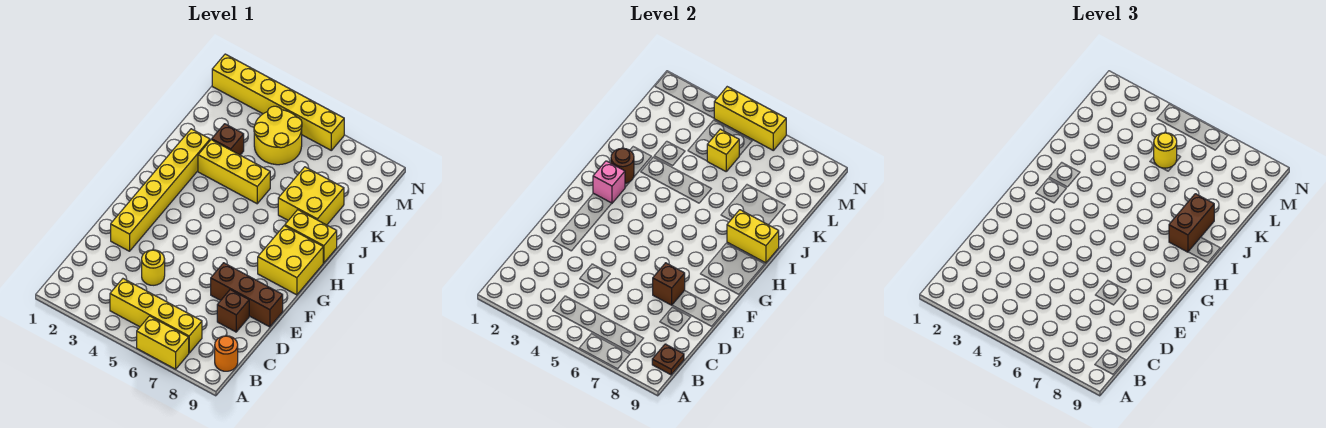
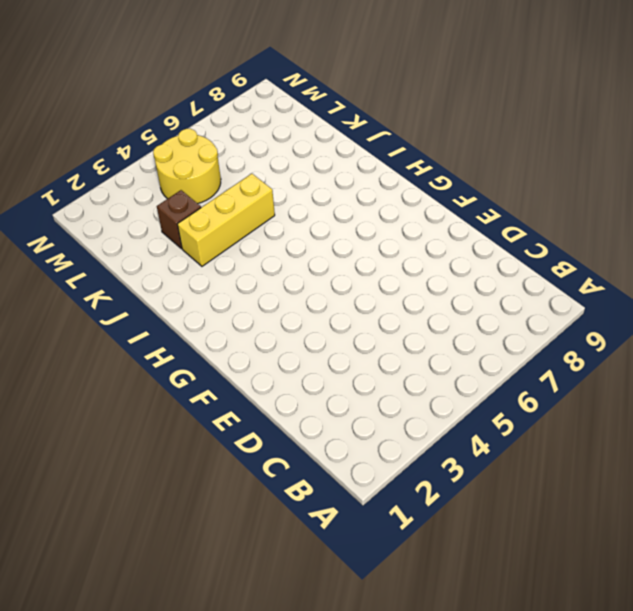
none -> yellow brick A6:A7 level 1
none -> yellow brick B4:B7 level 1
none -> orange round brick B9 level 1

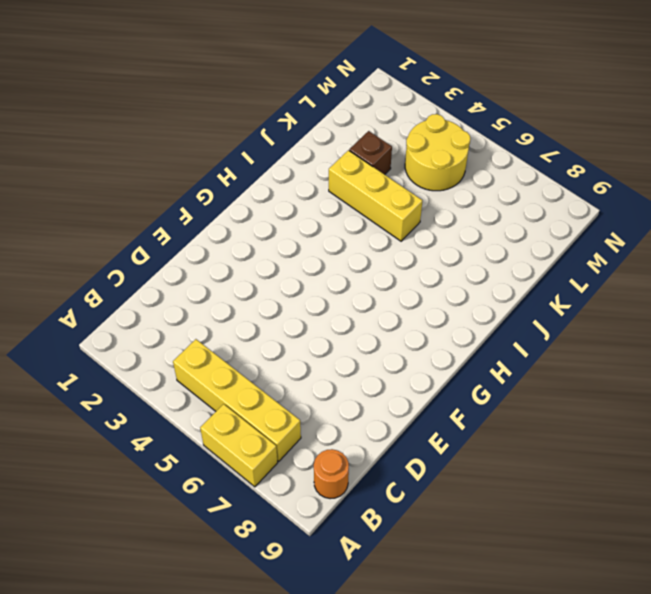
none -> yellow round brick D4 level 1
none -> brown brick D8 level 1
none -> yellow brick E2:J2 level 1

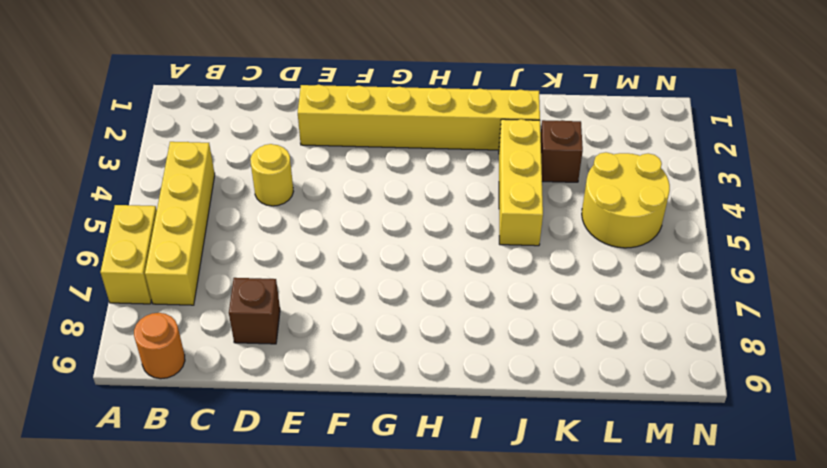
none -> brown brick E7:E9 level 1
none -> yellow brick G8:H9 level 1
none -> yellow brick I8:I9 level 1

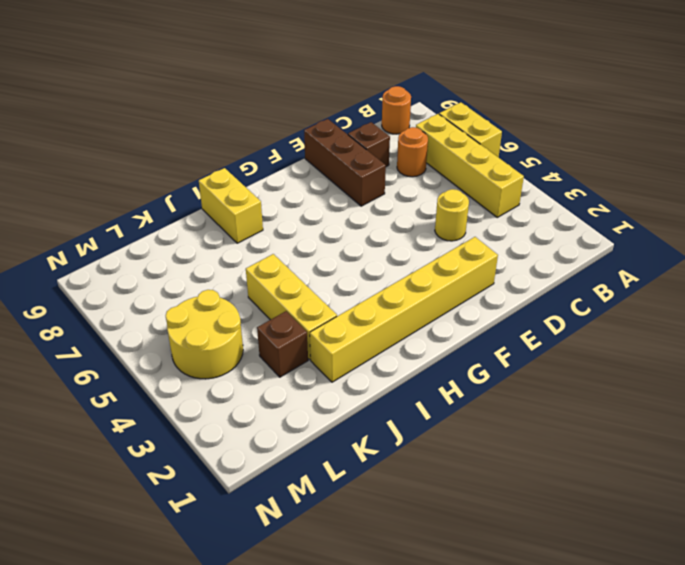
orange round brick C7 level 1 -> none
none -> yellow brick G8:H9 level 1
none -> yellow brick J7:K8 level 1
none -> yellow brick N1:N6 level 1

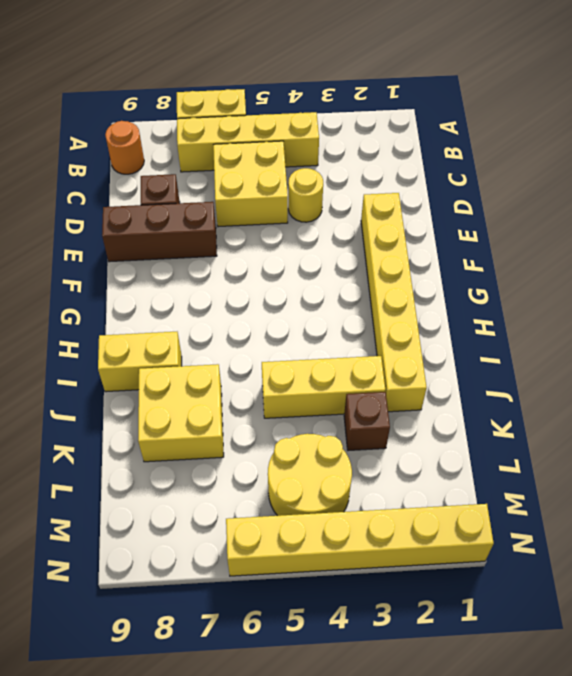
yellow brick C5:D6 level 1 -> yellow brick G8:H9 level 1
none -> brown plate B9 level 2
none -> brown brick E7 level 2
none -> pink brick H2 level 2

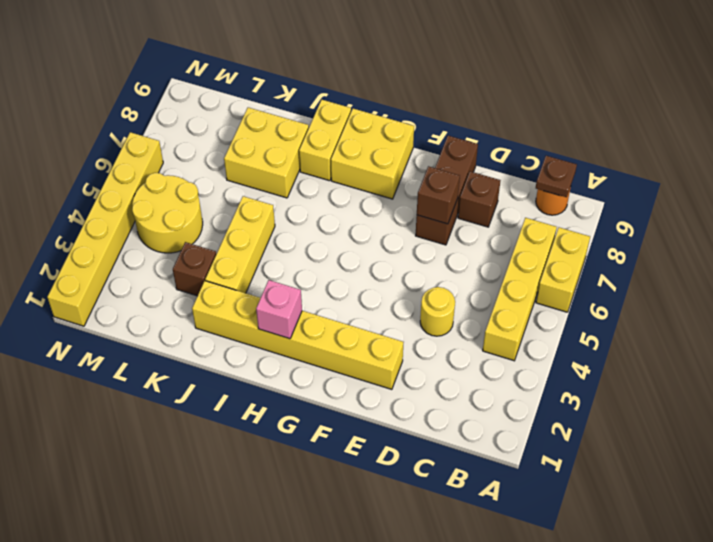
none -> brown round brick I2 level 2
none -> yellow brick I8:I9 level 2
none -> yellow brick L5 level 2

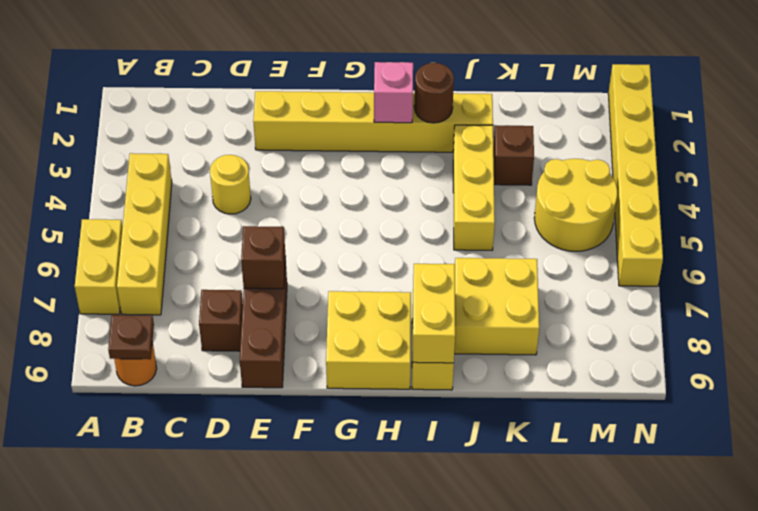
none -> yellow brick L5 level 2
none -> yellow brick N4:N6 level 2
none -> brown brick I8:J8 level 3

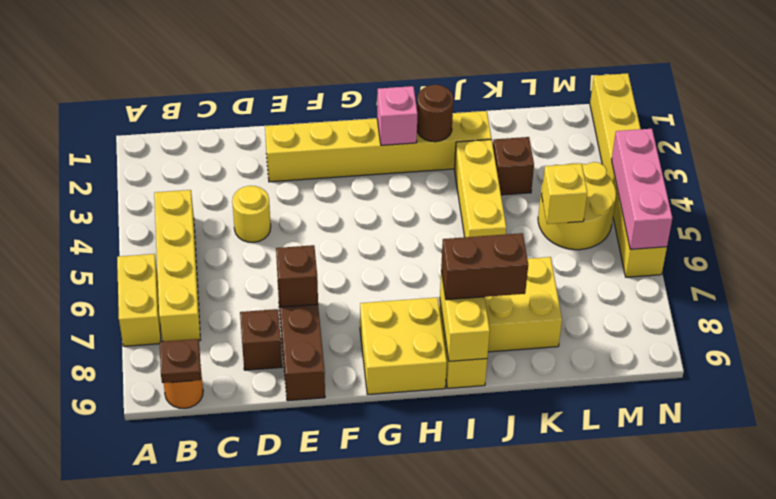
pink brick N4:N6 level 2 -> yellow brick N4:N6 level 2
none -> yellow round brick L5 level 3

